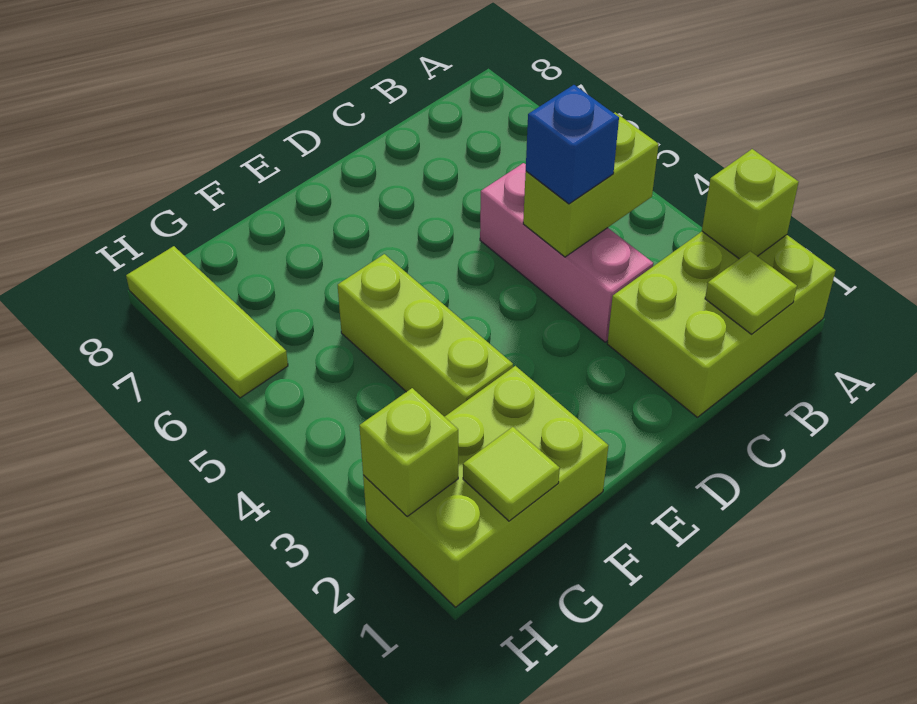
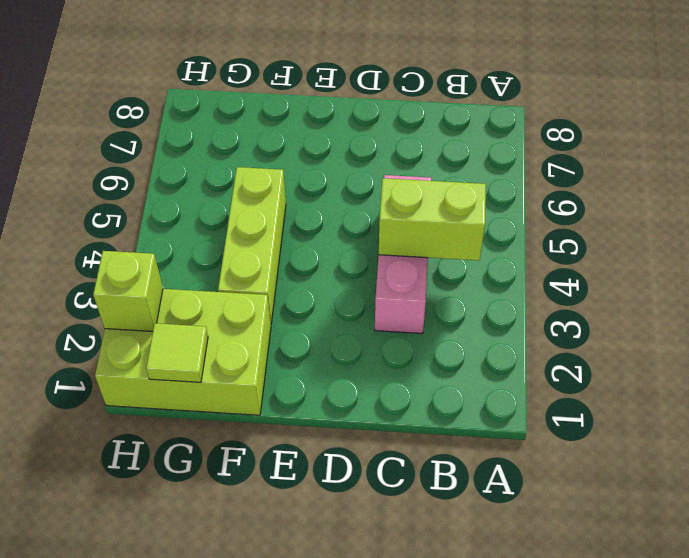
none -> lime brick A1:C2 level 1
none -> lime tile H6:H8 level 1

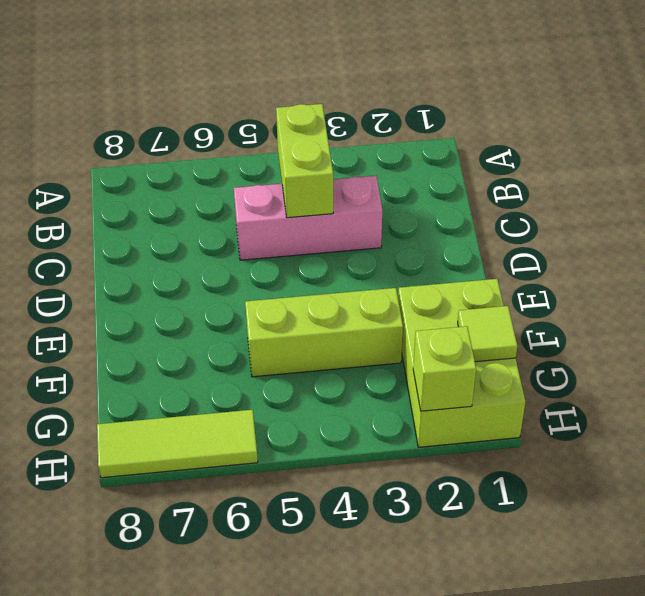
none -> lime brick A1:C2 level 1
none -> lime brick A2 level 2

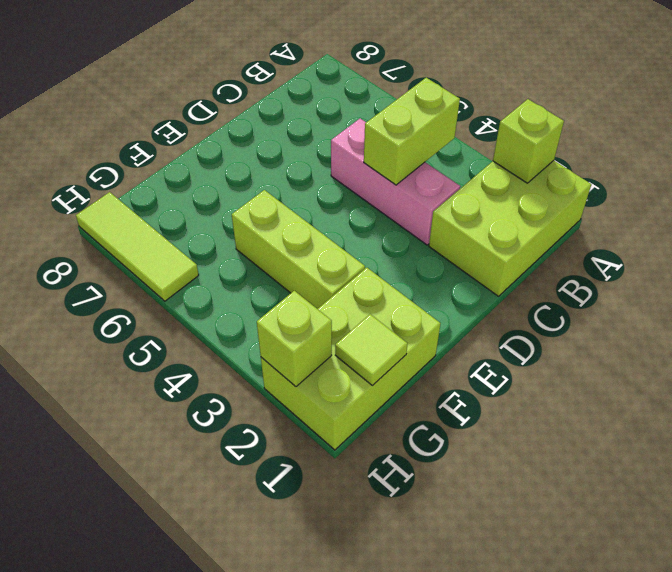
none -> lime tile B1 level 2
none -> blue brick C4 level 3

